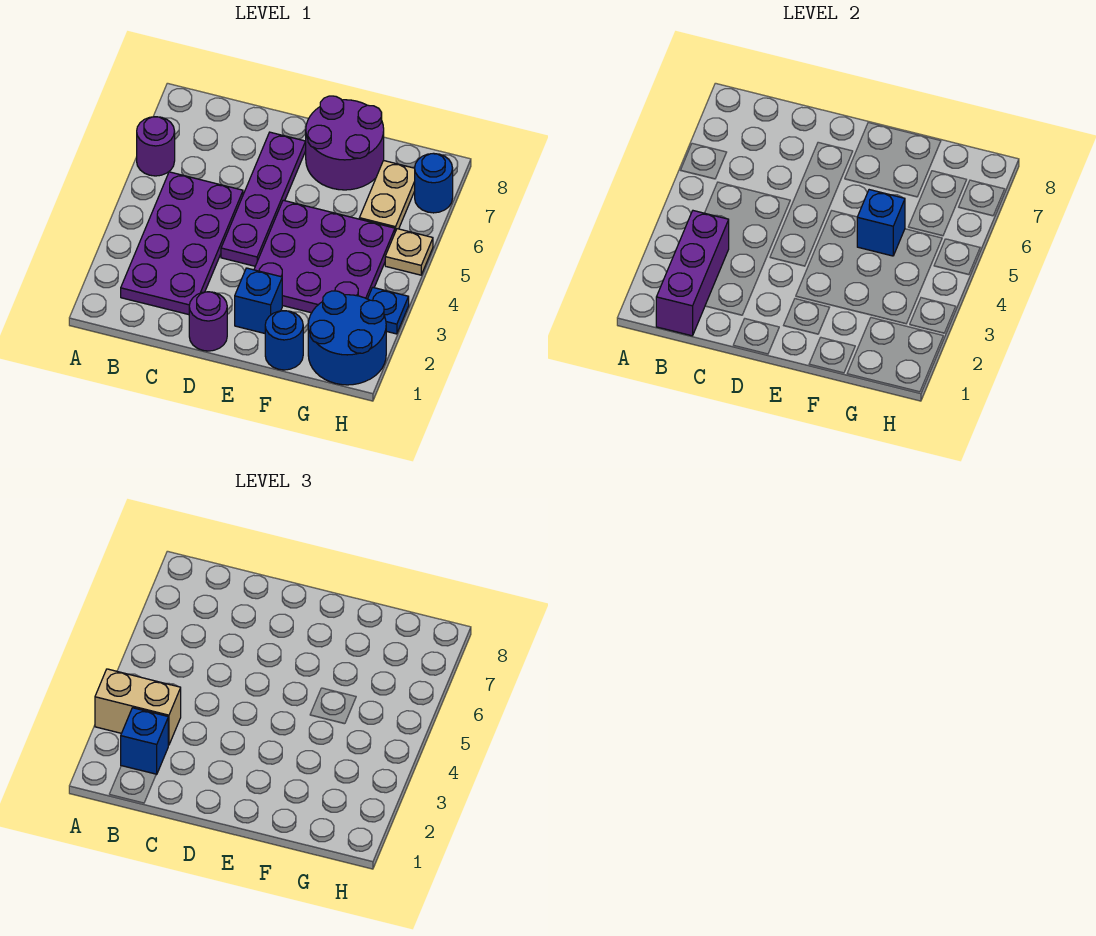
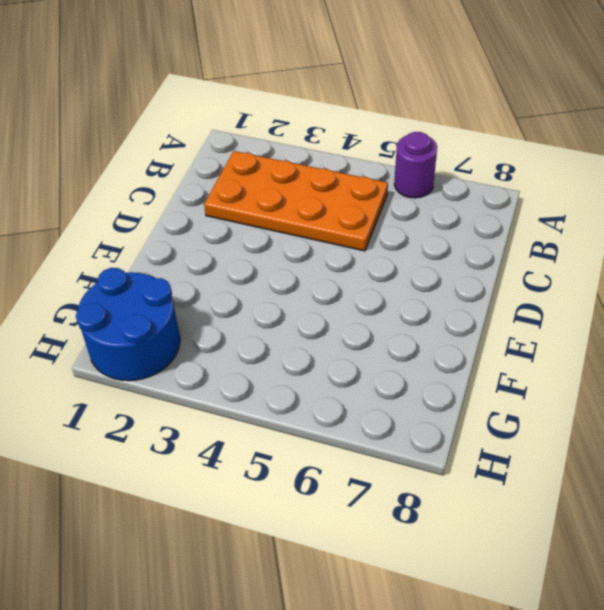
orange plate B2:C5 level 1 -> purple plate B2:C5 level 1
none -> purple round brick D1 level 1
none -> purple plate D4:D7 level 1
none -> blue brick E2 level 1

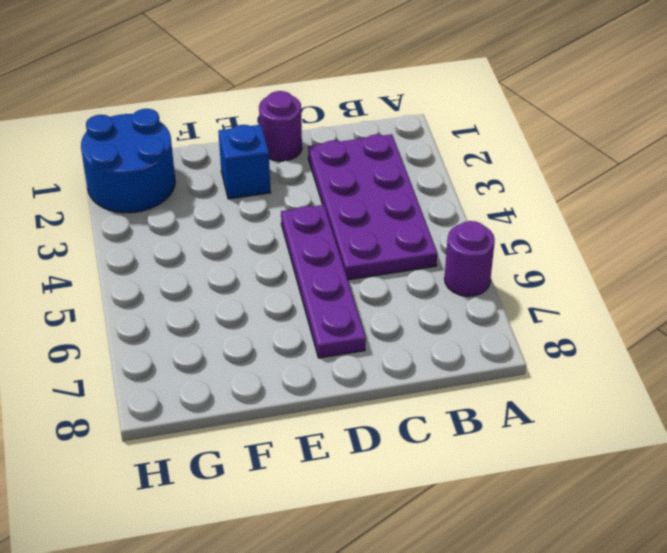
none -> purple plate E3:G5 level 1
none -> purple round brick E7:F8 level 1
none -> blue round brick F1 level 1

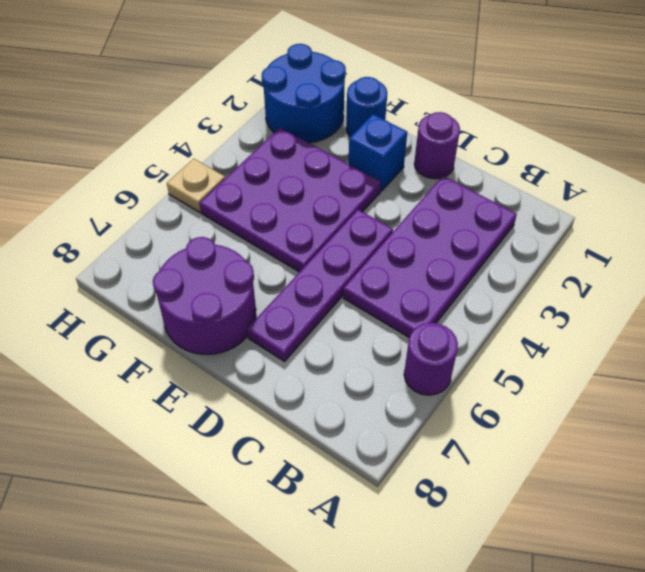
none -> tan plate G6:G7 level 1
none -> blue plate H3 level 1
none -> blue round brick H7 level 1

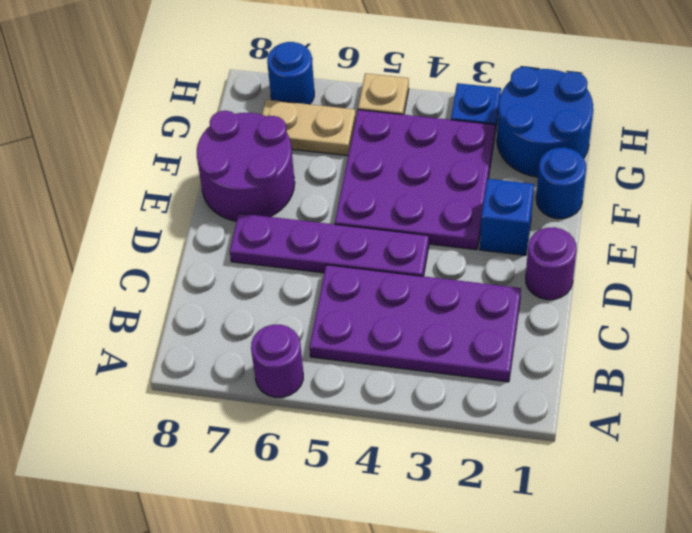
none -> purple brick B1:B3 level 2
none -> blue brick F5 level 2
none -> tan brick A3:B3 level 3

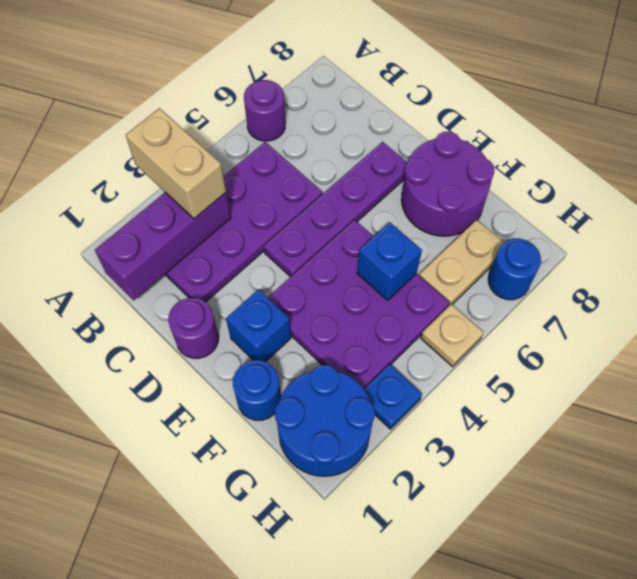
none -> blue brick B2 level 3

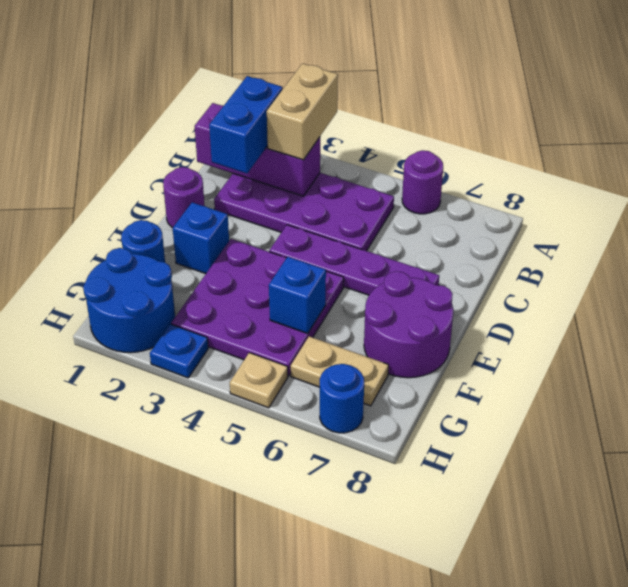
blue brick B2:C2 level 3 -> blue brick B2 level 3

